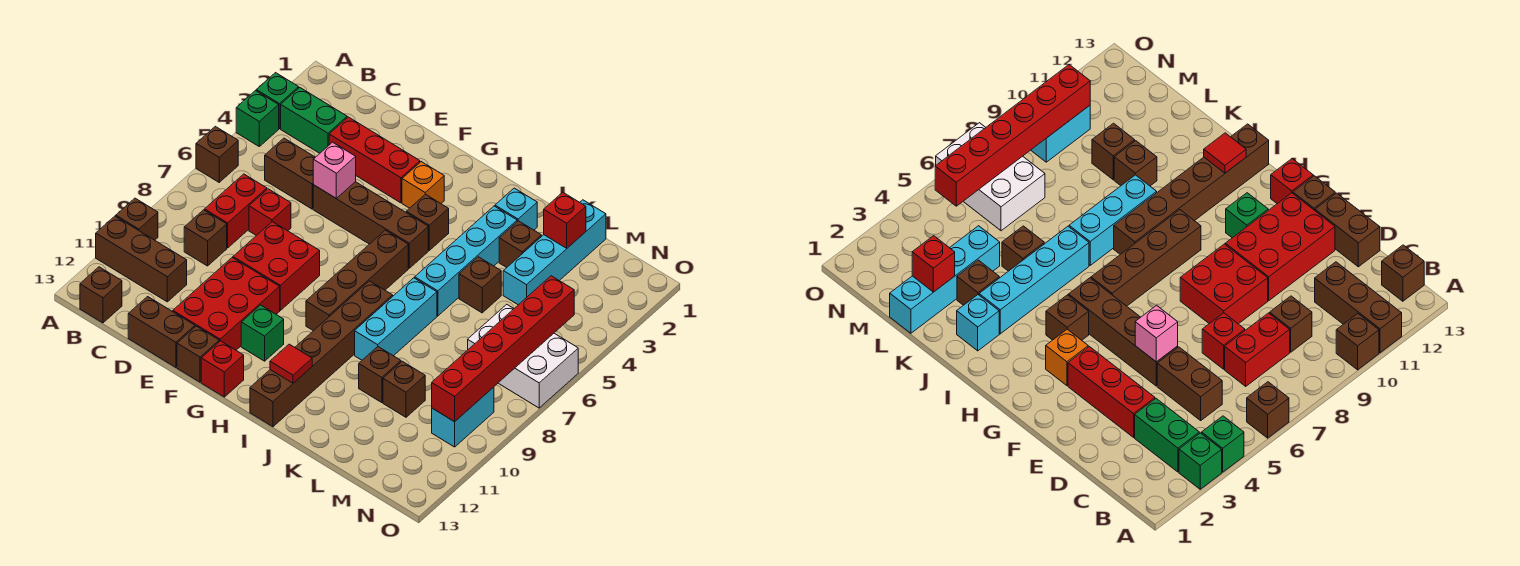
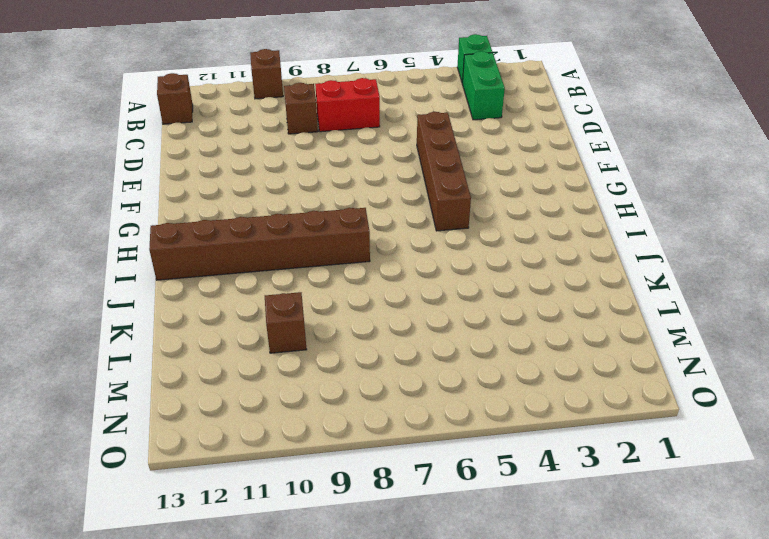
none -> green brick A4 level 1
none -> brown brick A6 level 1
none -> brown brick A11:C11 level 1
none -> brown brick C5:D5 level 1

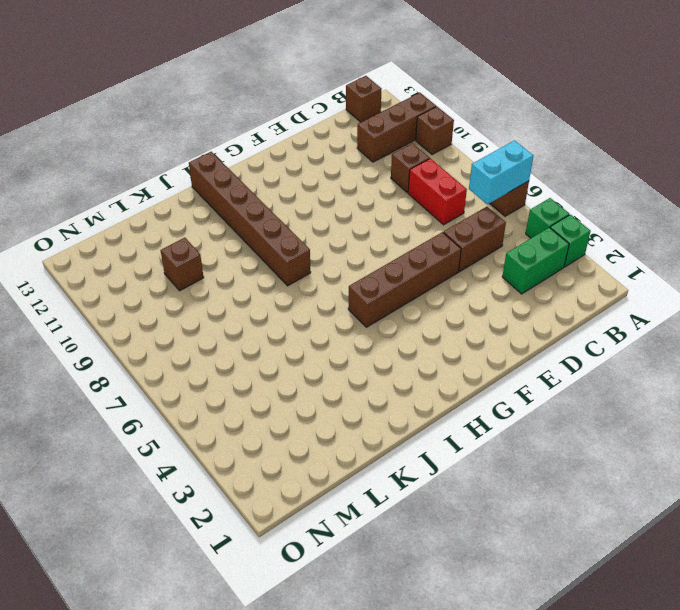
cyan brick A6:B6 level 2 -> cyan brick N9:N10 level 1
none -> red brick D3:F3 level 1
none -> red brick D7 level 1
none -> brown brick D13:E13 level 1
none -> red brick E8:F9 level 1

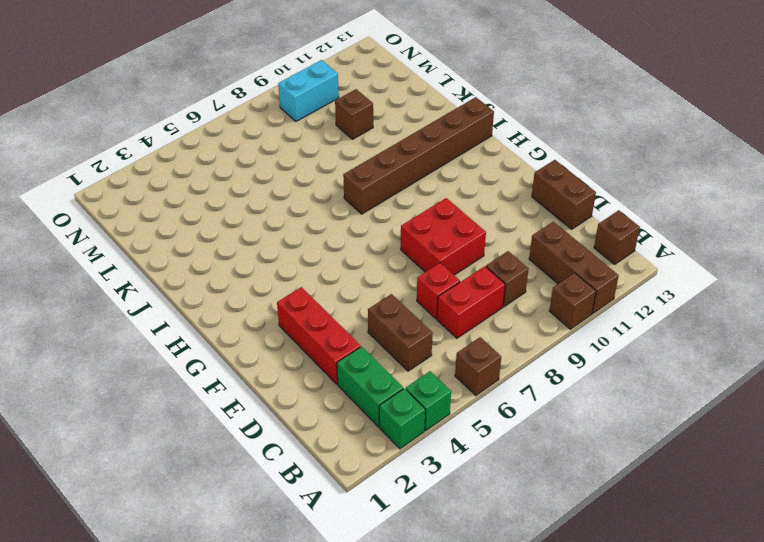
none -> brown brick E5:H5 level 1
none -> red brick E10:F12 level 1
none -> brown brick F13 level 1
none -> orange brick G3 level 1

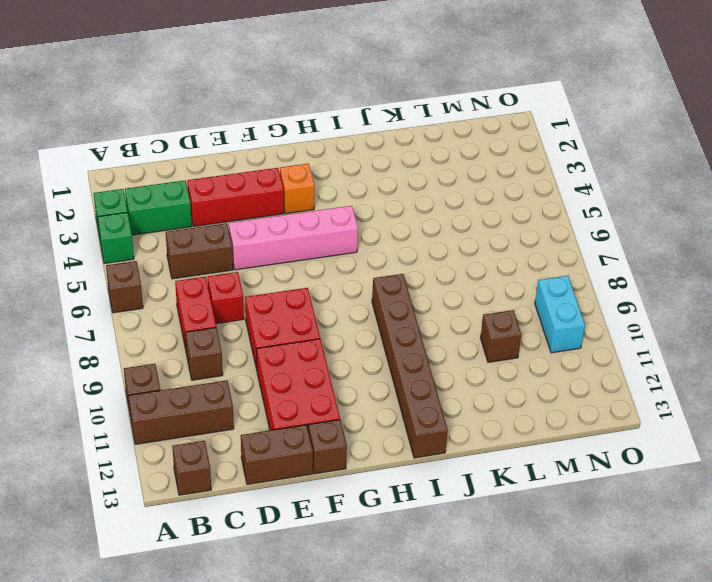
pink brick E5:H5 level 1 -> brown brick E5:H5 level 1
none -> green brick G11 level 1
none -> red brick G13 level 1
none -> brown brick H4 level 1
none -> brown brick H6:H9 level 1

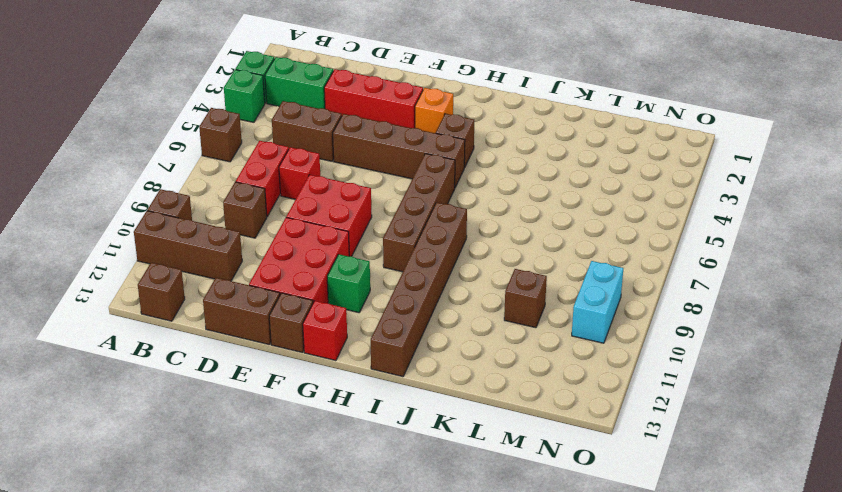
none -> cyan brick J2 level 1
none -> cyan brick J3:J6 level 1
none -> cyan brick J7:J9 level 1
none -> brown brick K3 level 1

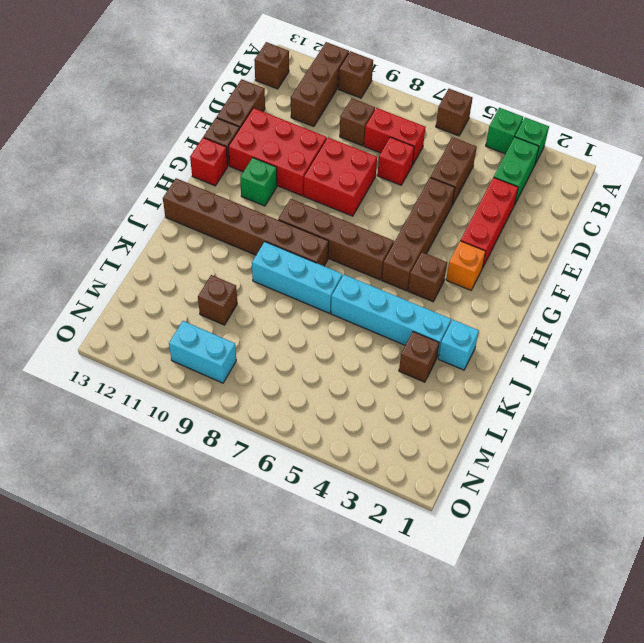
none -> brown brick K5 level 1
none -> brown brick K10 level 1
none -> cyan brick L1:L4 level 1
none -> white brick M6:O7 level 1

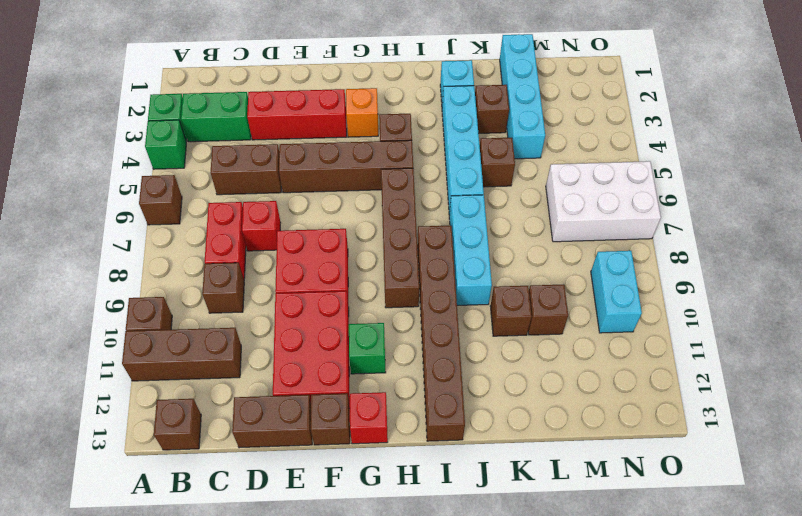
none -> pink brick E5 level 2
none -> red tile I12 level 2
none -> red brick L2 level 2
none -> red brick N5:N10 level 2

